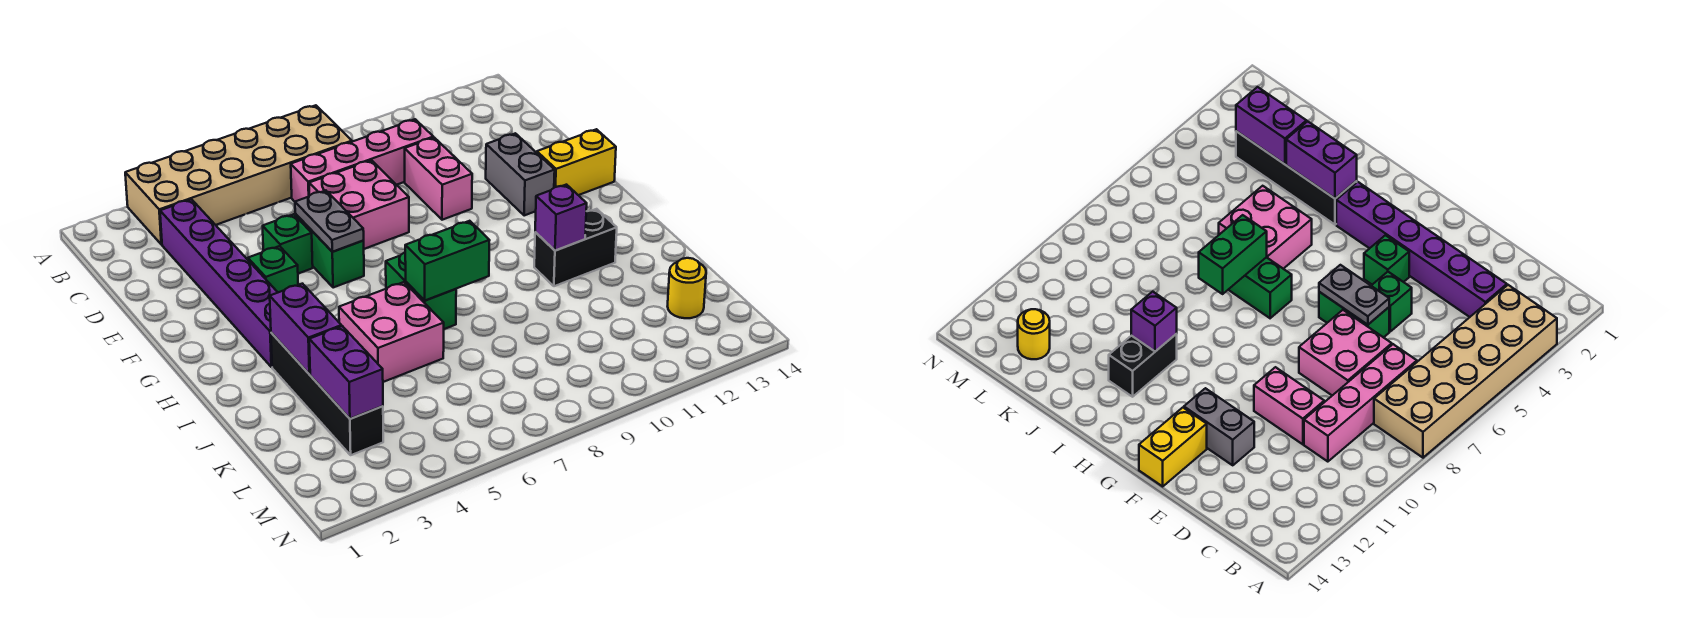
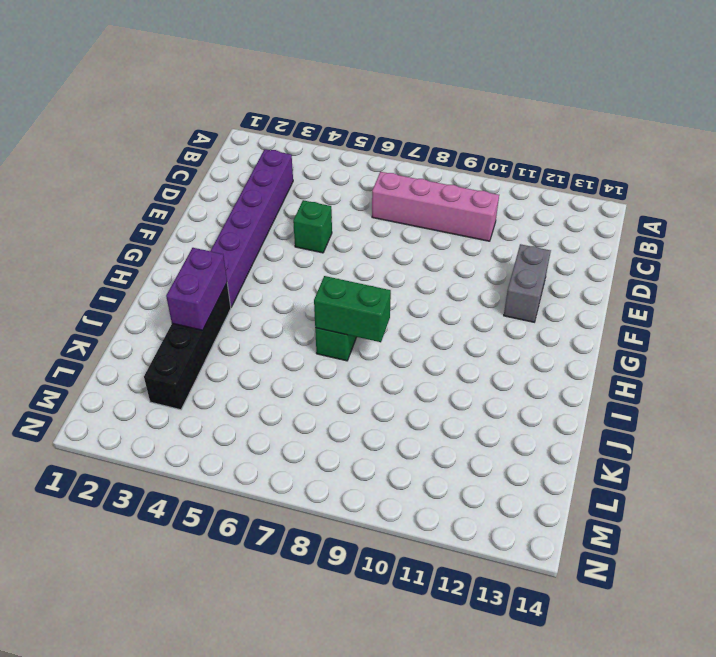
none -> tan brick A3:B8 level 1
none -> pink brick D7:E8 level 1
none -> pink brick D10:E10 level 1

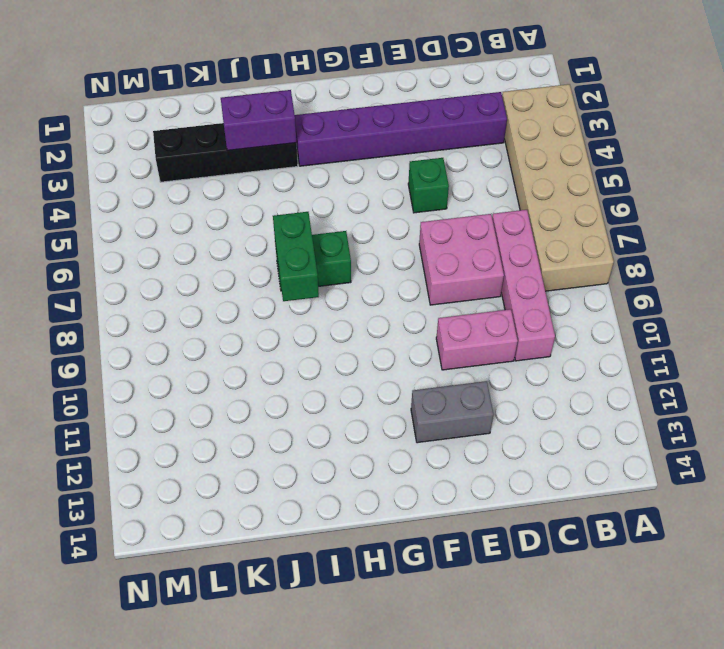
none -> green brick E6:F6 level 1
none -> green brick F4 level 1
none -> yellow brick F13:F14 level 1

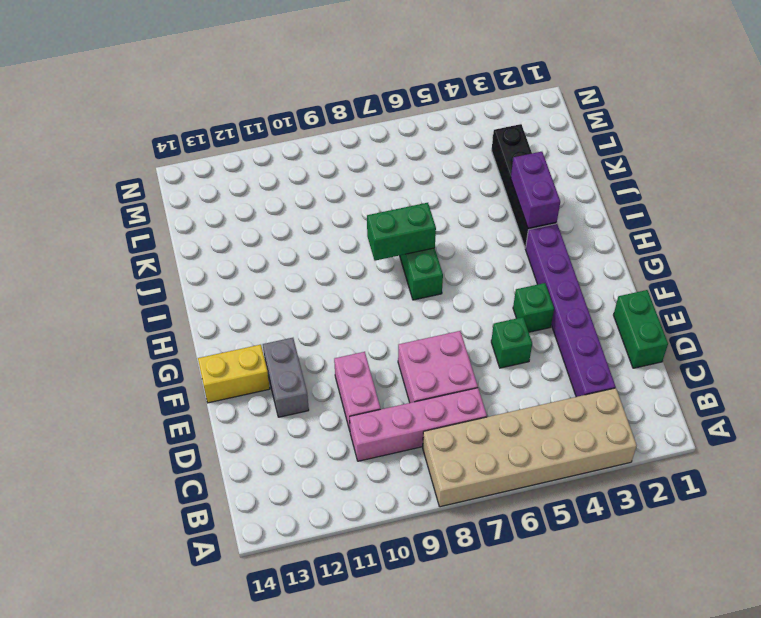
green brick D1:E1 level 1 -> green brick E6:F6 level 1
none -> pink brick I5:J6 level 1
none -> black brick I11:I12 level 1
none -> yellow round brick L13 level 1

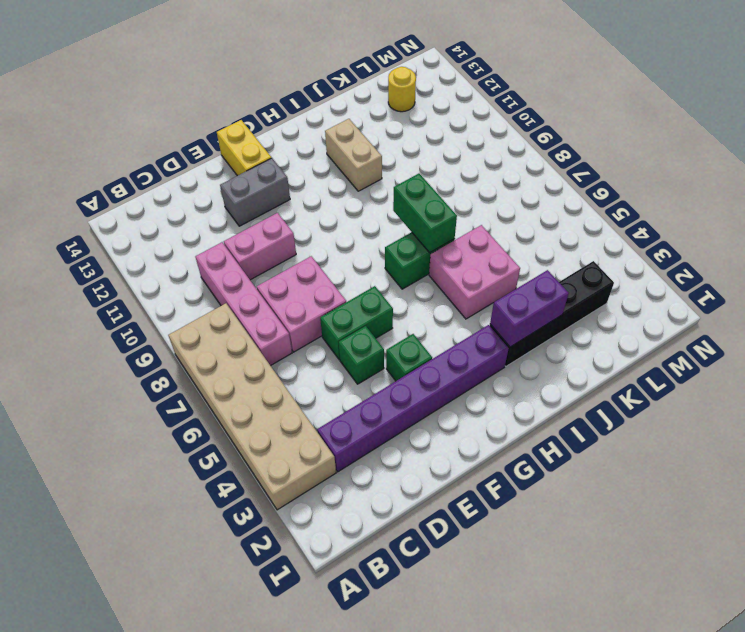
tan brick I11:I12 level 1 -> black brick I11:I12 level 1
none -> grey plate E6:F6 level 2
none -> purple brick I11 level 2
none -> purple brick K3:L3 level 2

